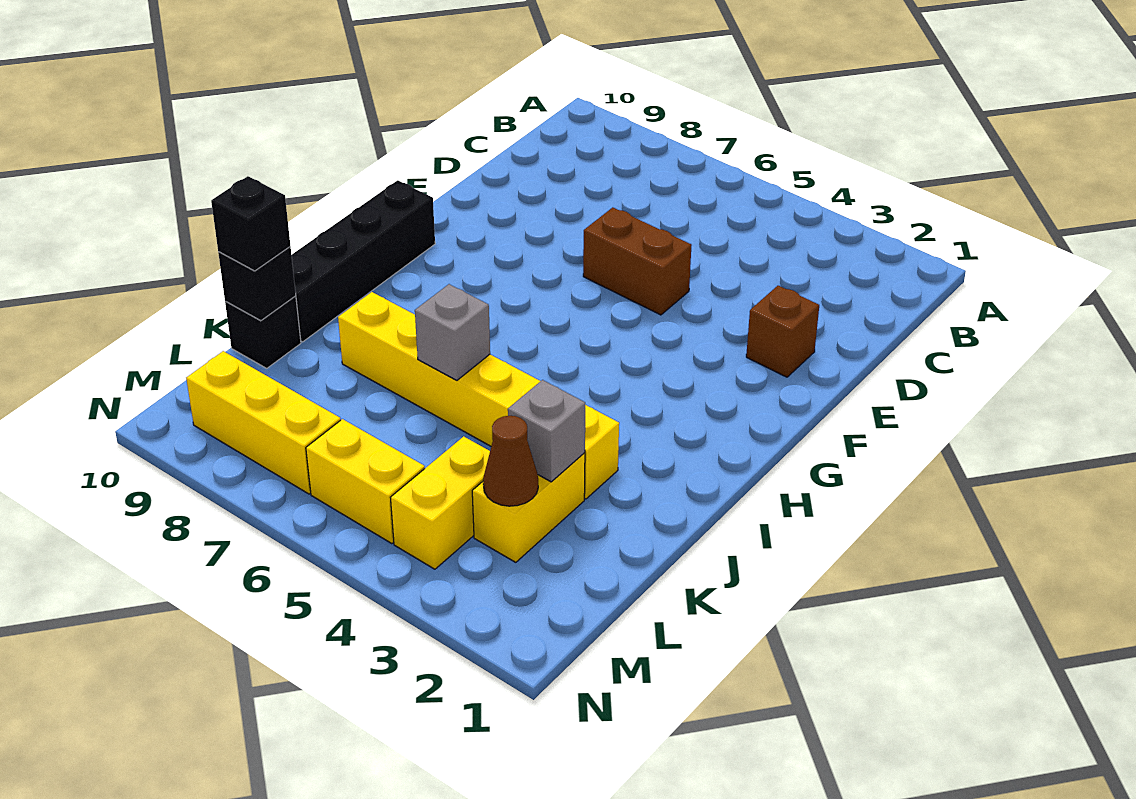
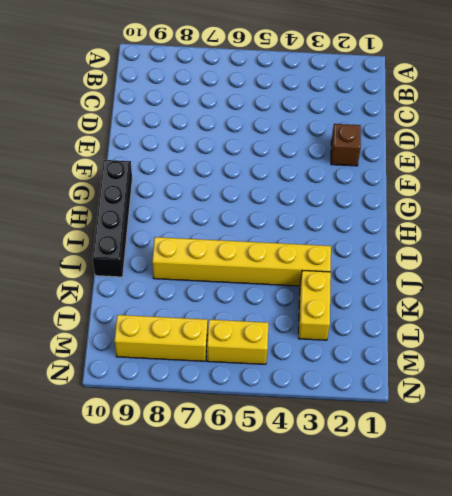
none -> brown brick E5:E6 level 1
none -> black brick K10 level 1
none -> yellow brick L4:M4 level 1

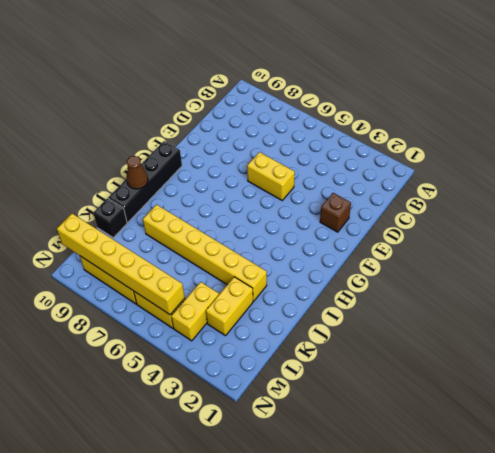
yellow brick E5:E6 level 1 -> brown brick E5:E6 level 1
brown cone I10 level 2 -> brown cone L3 level 2
yellow brick M5:M10 level 2 -> none
none -> grey brick J6 level 2
none -> grey brick K3 level 2
none -> black brick K10 level 2

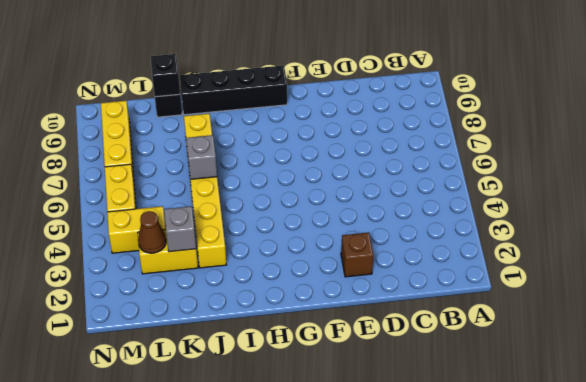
none -> brown brick E5:E6 level 1
none -> black brick K10 level 3

